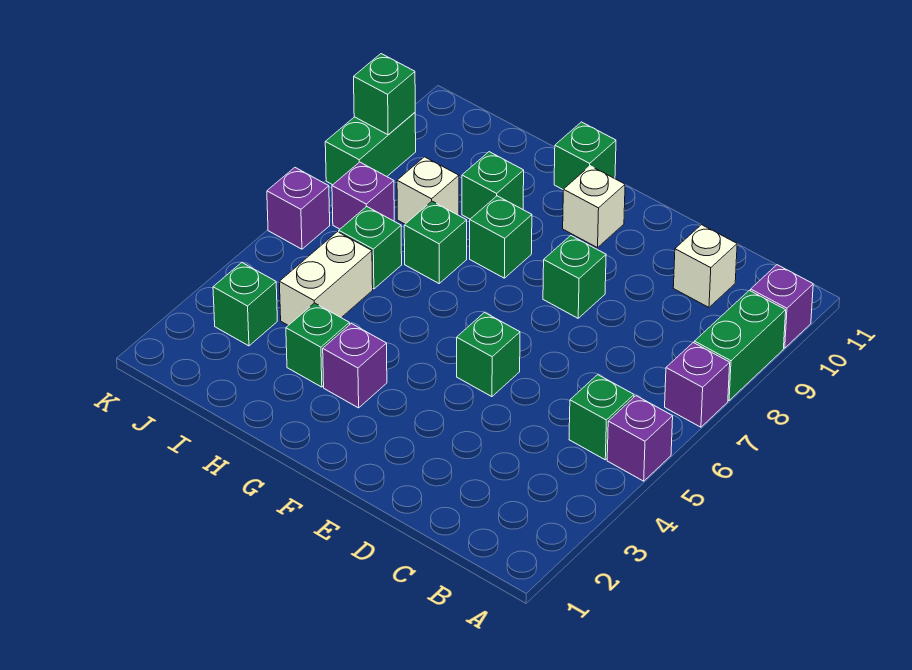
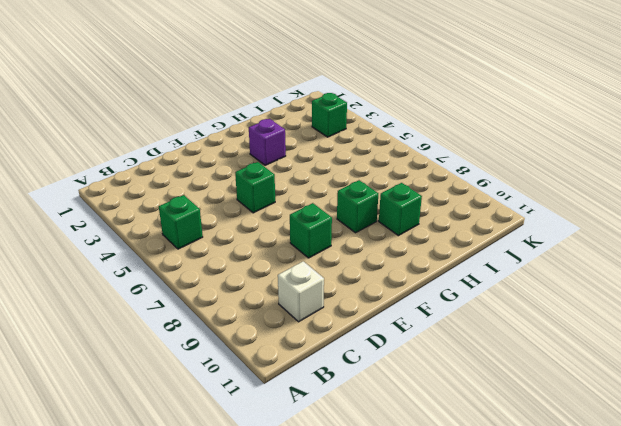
none -> purple brick A5 level 1
none -> purple brick A7 level 1
none -> green brick A8:A9 level 1

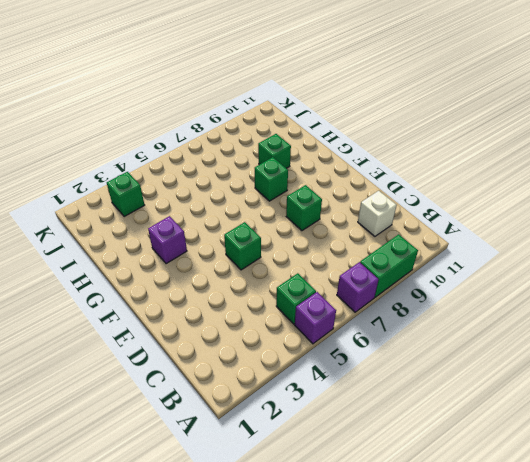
none -> purple brick A10 level 1
none -> white brick F10 level 1
none -> green brick G11 level 1

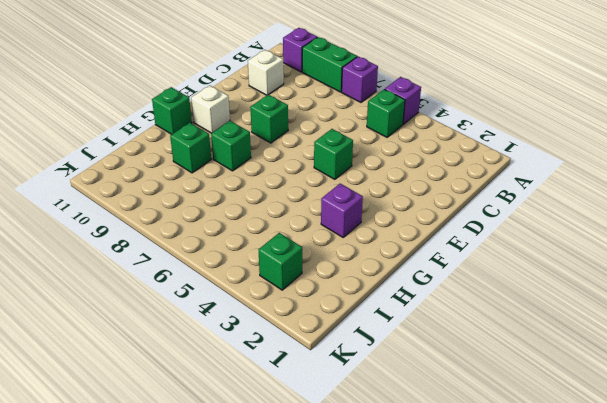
none -> green brick H3 level 1
none -> green brick H7 level 1
none -> white brick I4:I5 level 1

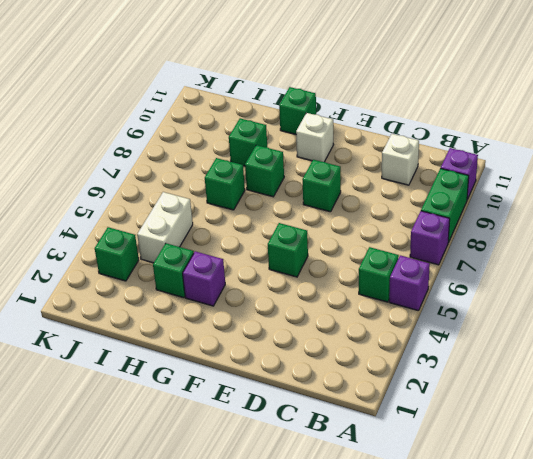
none -> green brick I6 level 1
none -> white brick I8 level 1
none -> purple brick J7 level 1

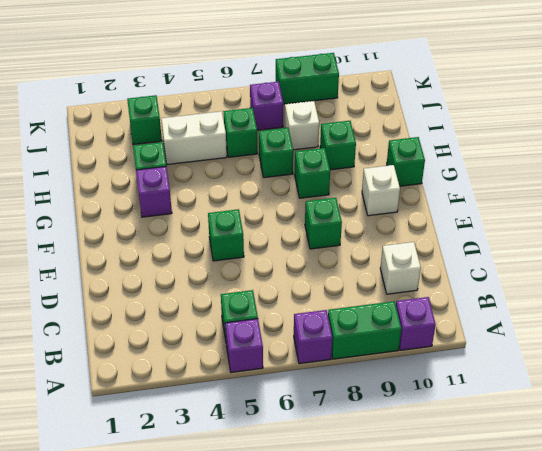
none -> purple brick K6 level 1
none -> green brick K9 level 2

